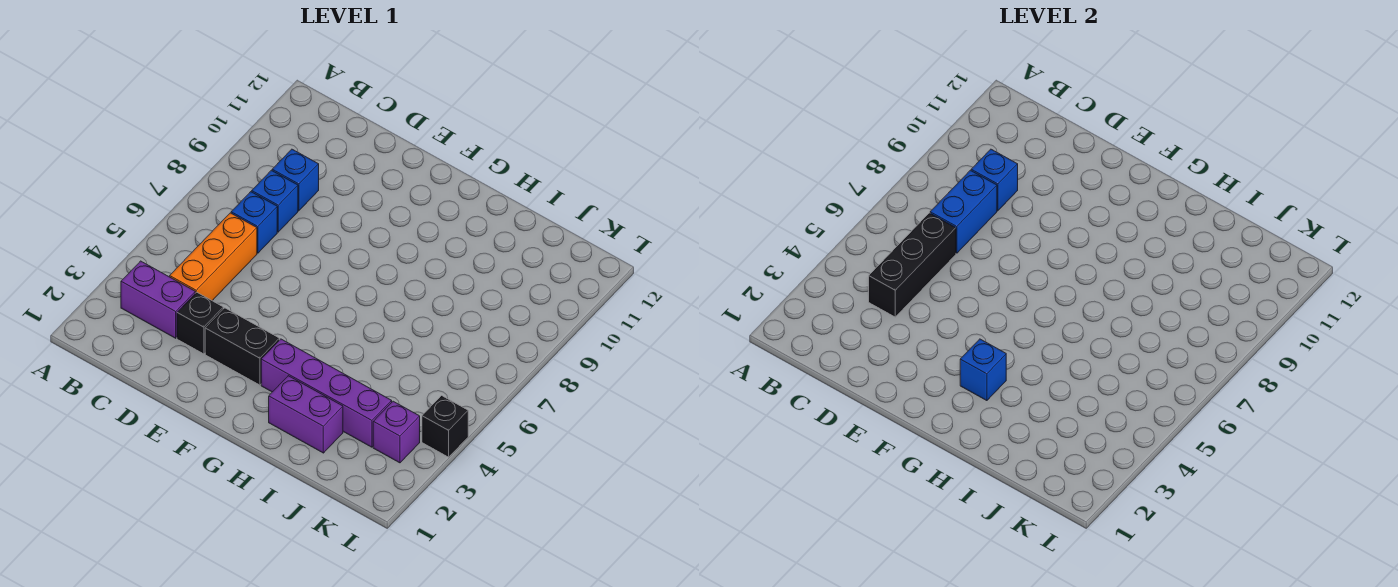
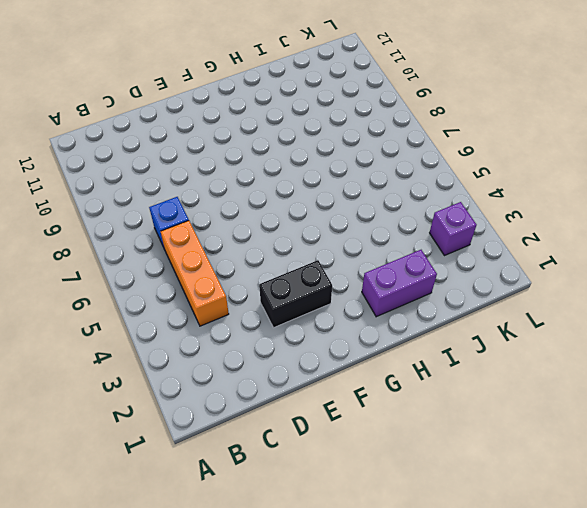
none -> purple brick B3:C3 level 1
none -> blue brick C8 level 1
none -> blue brick C9 level 1

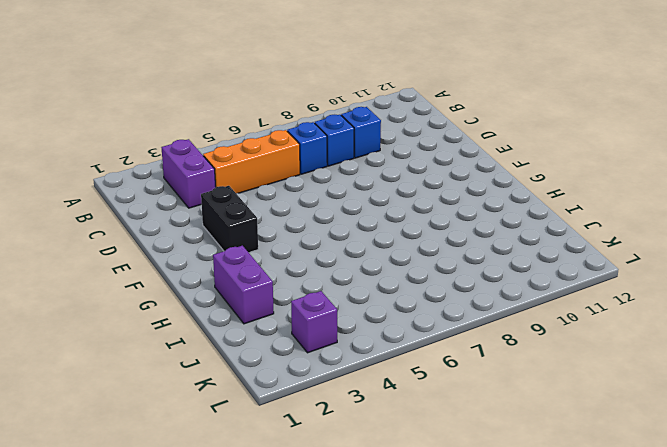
none -> black brick D3 level 1
none -> purple brick G3:J3 level 1
none -> black brick L4 level 1

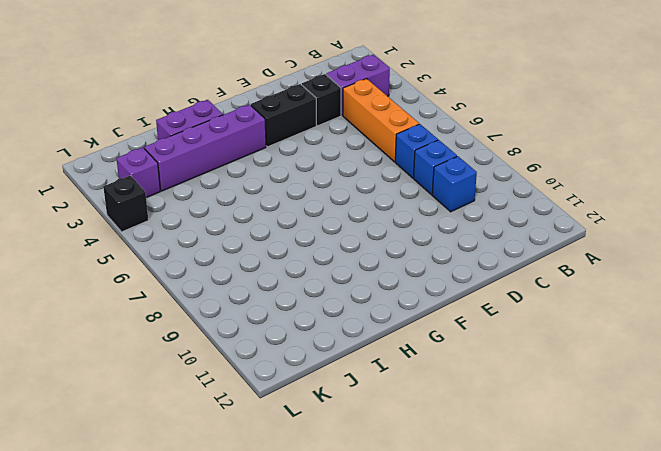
none -> black brick C4:C6 level 2
none -> blue brick C7:C8 level 2
none -> blue brick C9 level 2

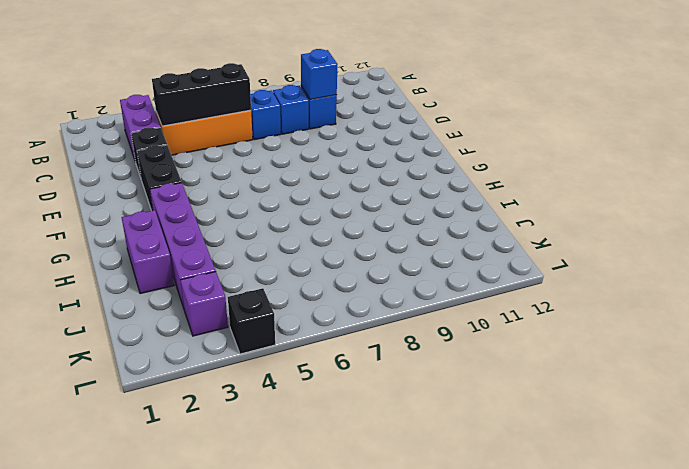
none -> blue brick C7:C8 level 2
none -> blue brick G3 level 2

